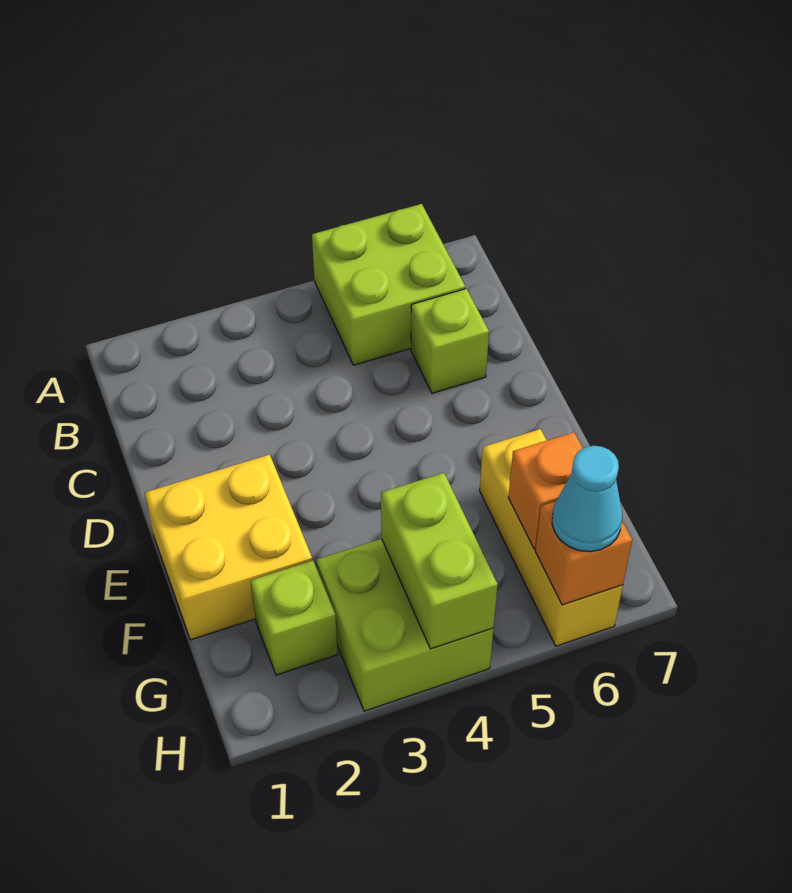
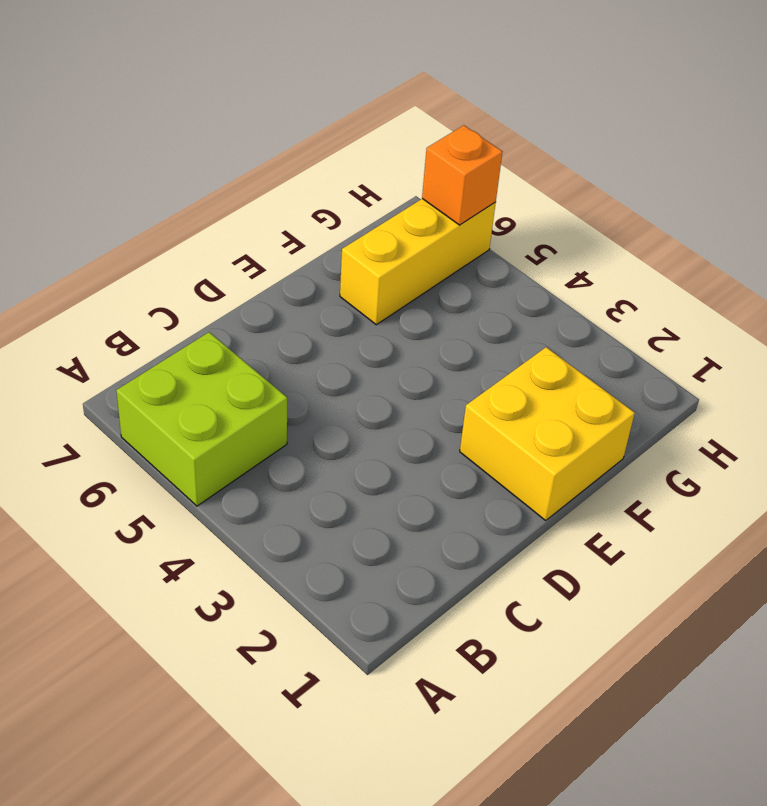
none -> lime brick C6 level 1
none -> lime brick G2 level 1

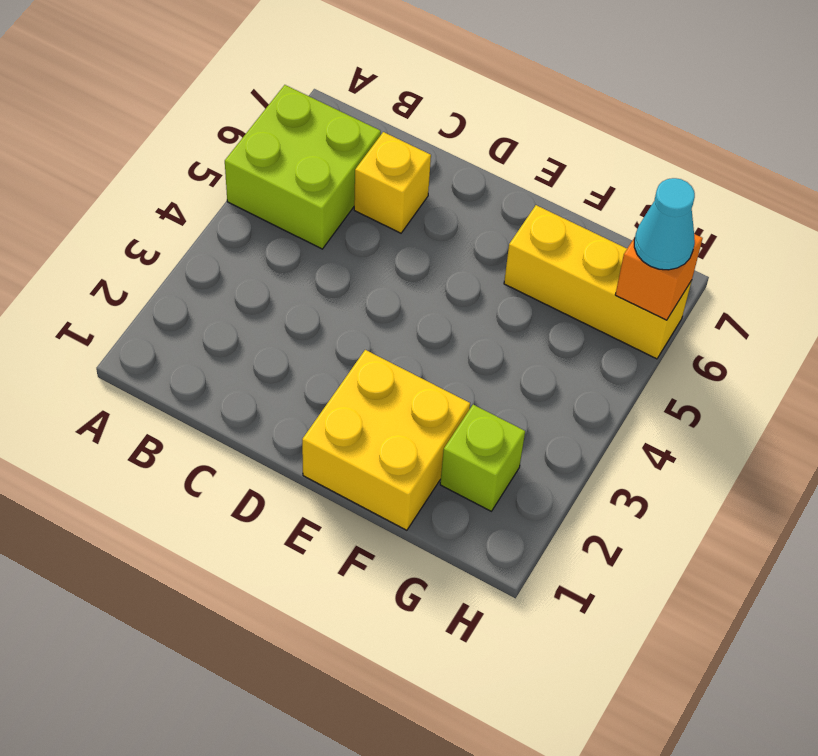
yellow brick C6 level 1 -> lime brick C6 level 1
none -> lime brick G3:H4 level 1
none -> lime brick G4:H4 level 2

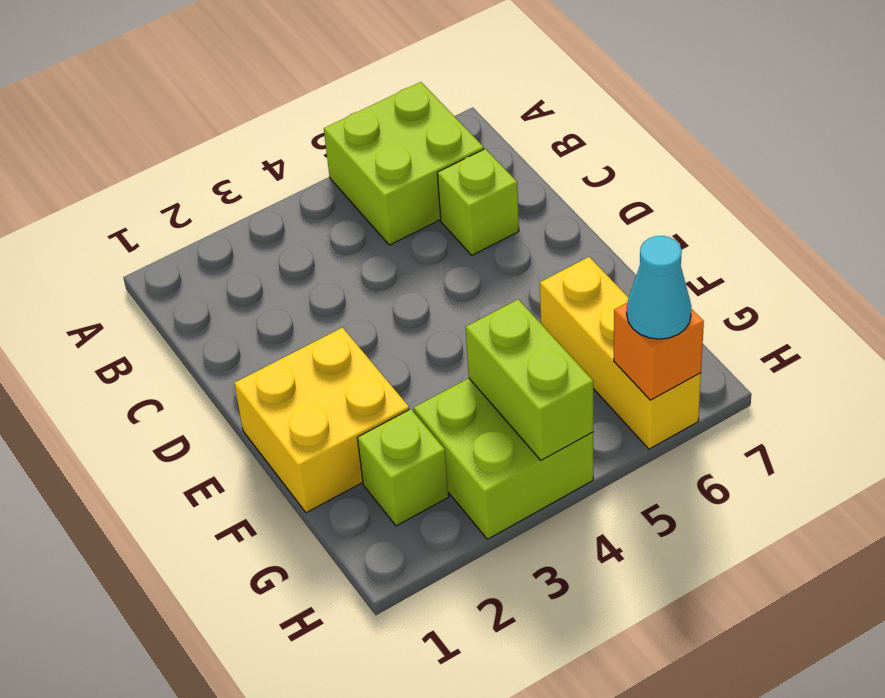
none -> orange brick G6 level 2

